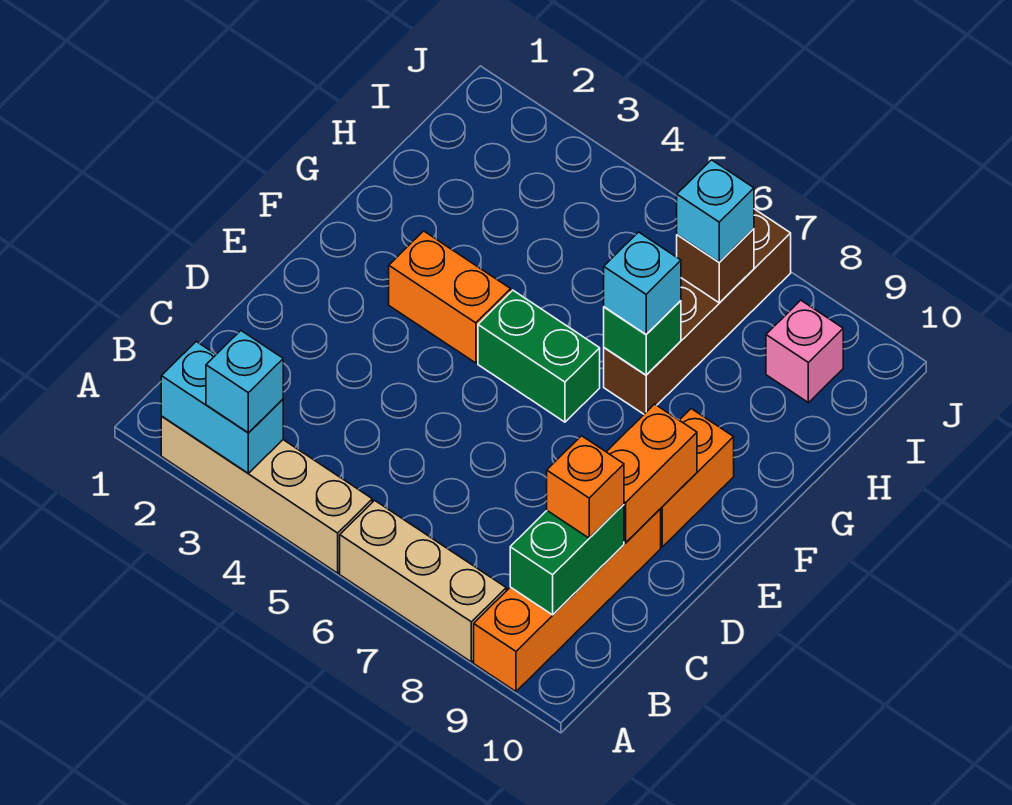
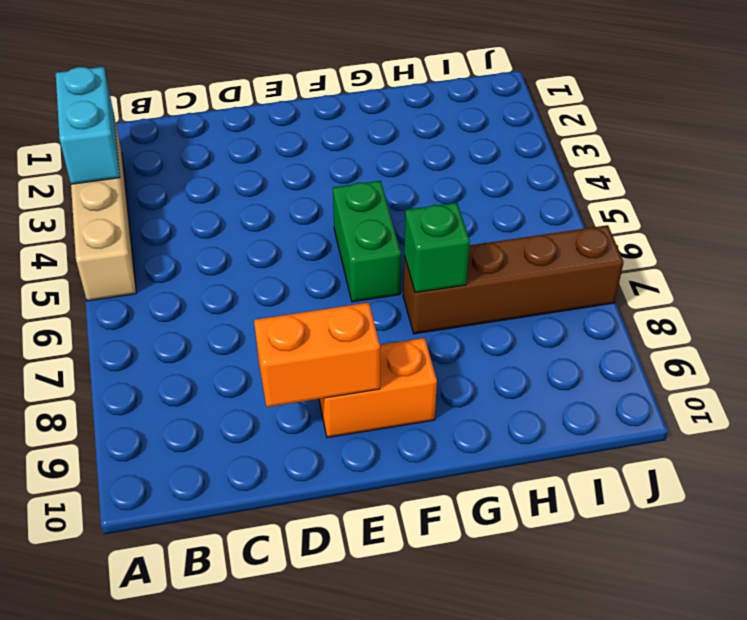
none -> tan brick A6:A8 level 1
none -> orange brick A9:D9 level 1
none -> orange brick F3:F4 level 1

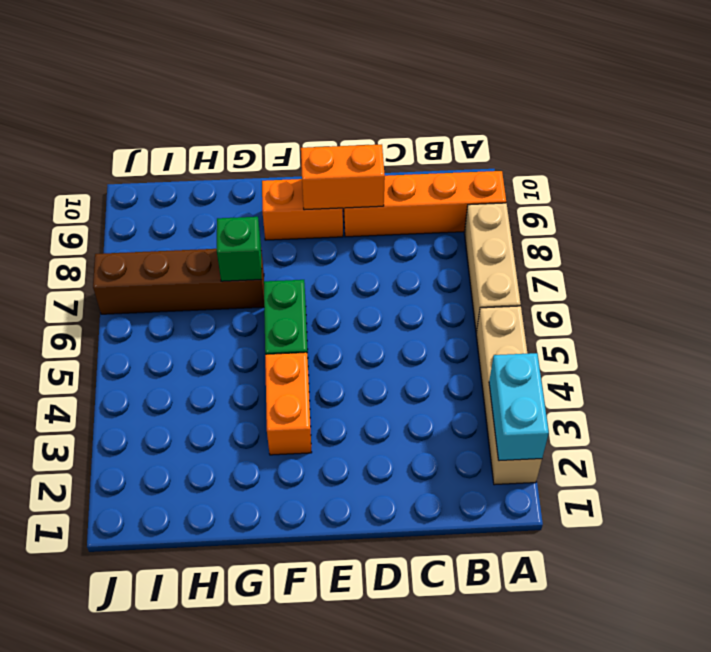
none -> pink brick I9 level 1
none -> green brick B9:C9 level 2
none -> brown brick I7 level 2

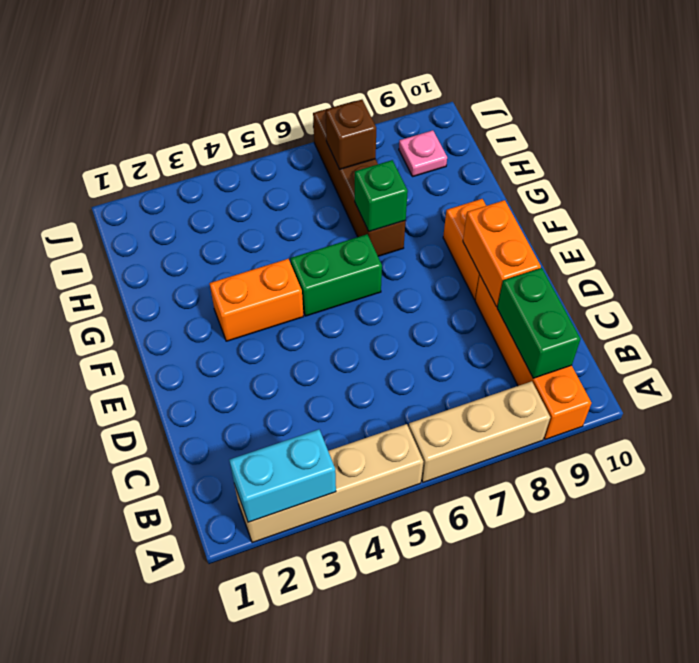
pink plate I9 level 1 -> pink brick I9 level 1
none -> cyan brick A3 level 3
none -> orange brick C9 level 3
none -> cyan brick G7 level 3

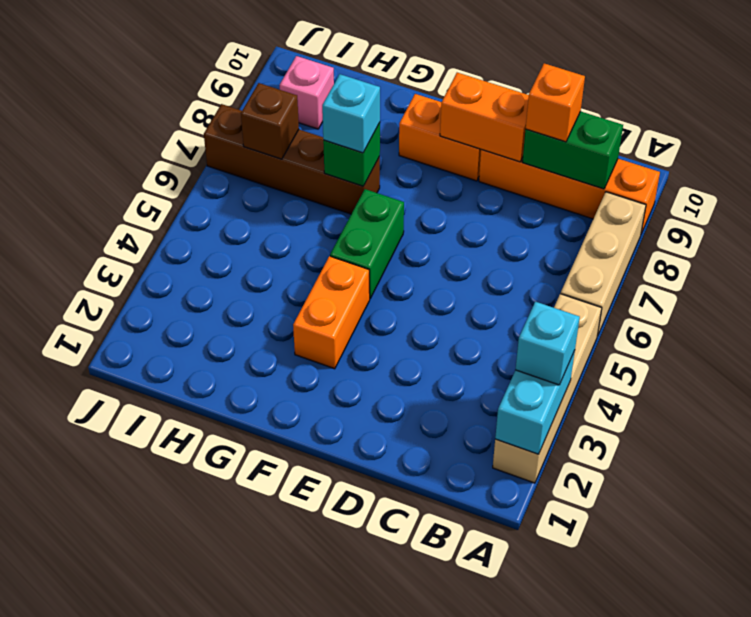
none -> cyan brick I7 level 3

